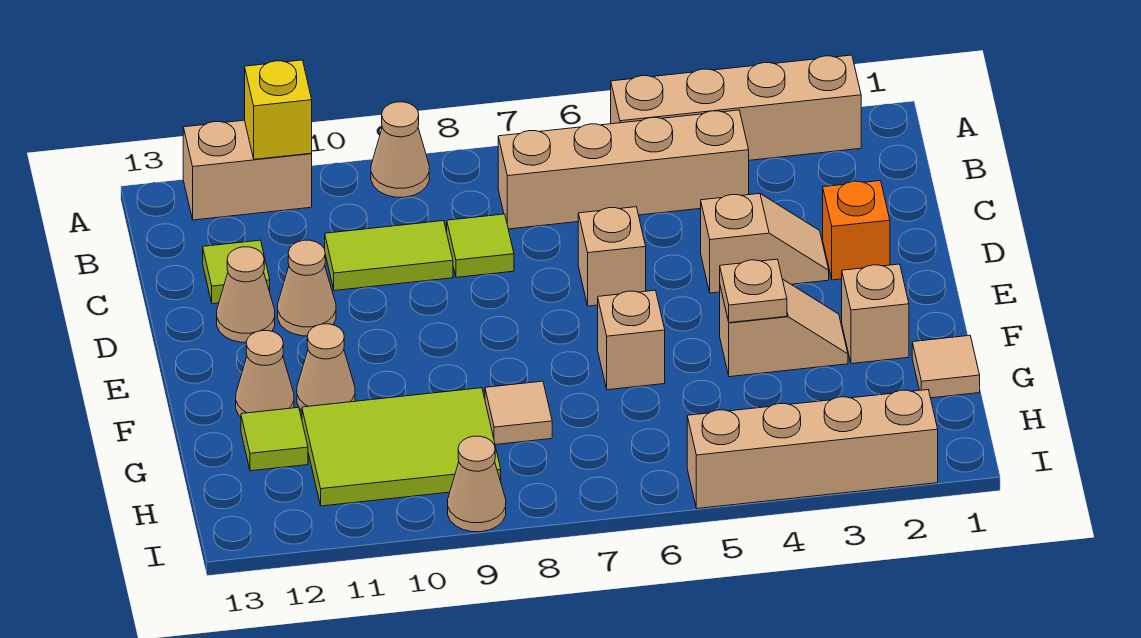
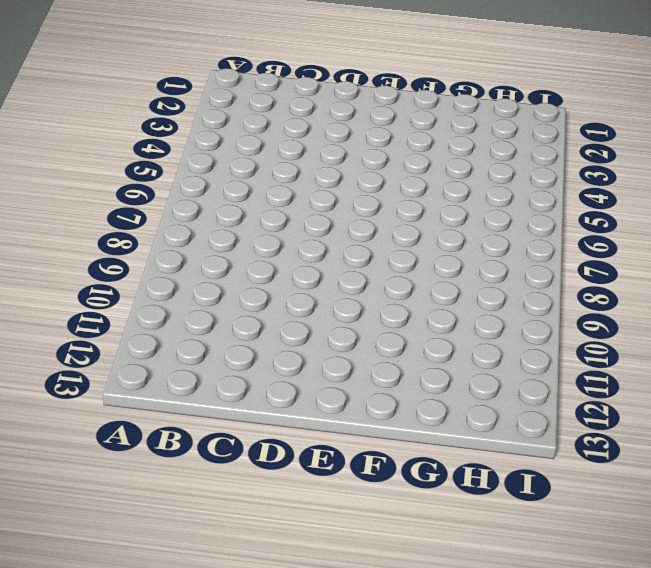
none -> tan brick A2:A5 level 1
none -> tan cone A9 level 1
none -> tan brick A11:A12 level 1

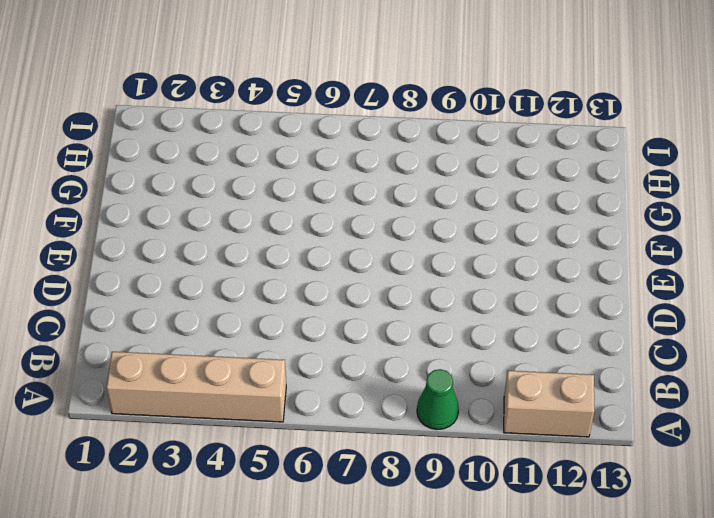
green cone A9 level 1 -> tan cone A9 level 1
none -> tan brick B4:B7 level 1
none -> lime tile C8 level 1
none -> lime tile C9:C10 level 1

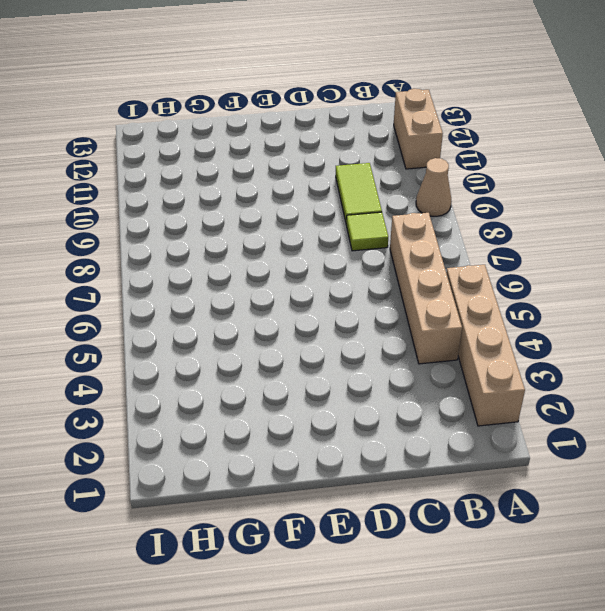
none -> lime tile C12 level 1
none -> orange brick D2 level 1
none -> tan slope D3:D4 level 1 top 4

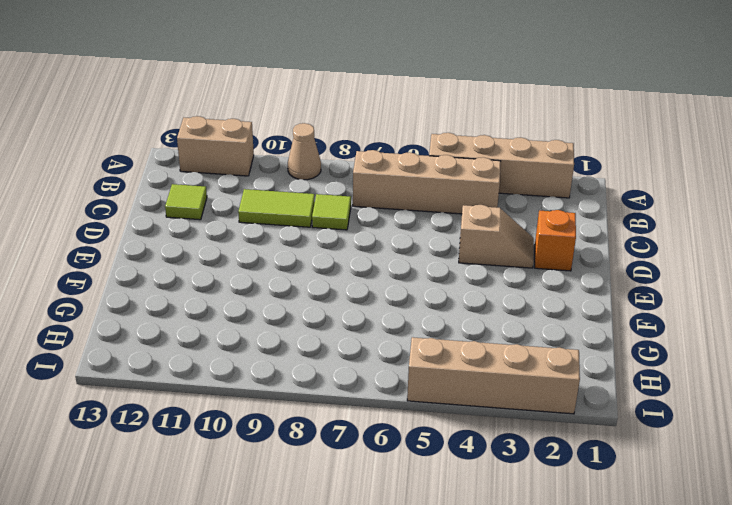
none -> tan brick D6 level 1
none -> tan cone D11 level 1
none -> tan cone D12 level 1

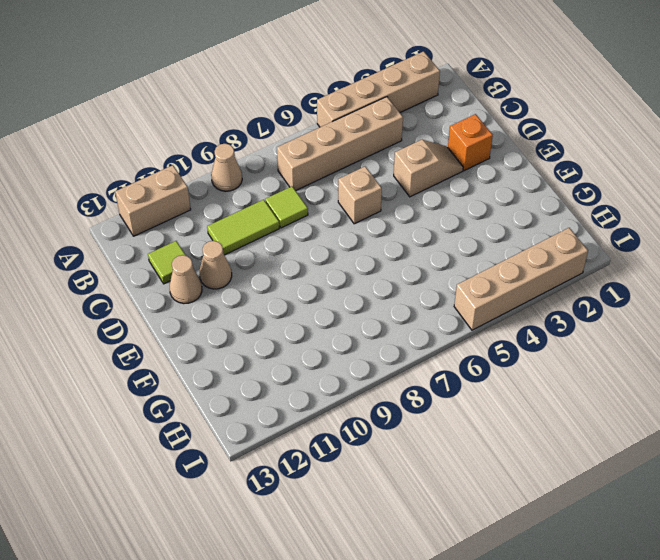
none -> tan brick F2 level 1
none -> tan slope F3:F4 level 1 top 4
none -> tan brick F6 level 1

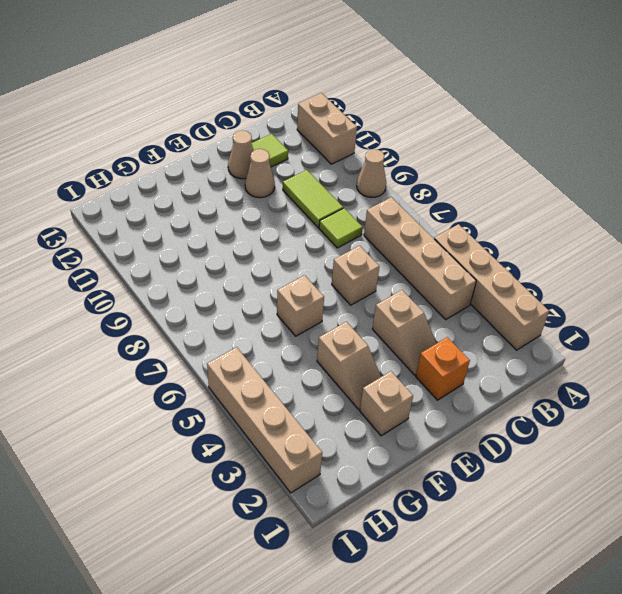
none -> tan cone F11 level 1
none -> tan cone F12 level 1
none -> tan tile G1 level 1

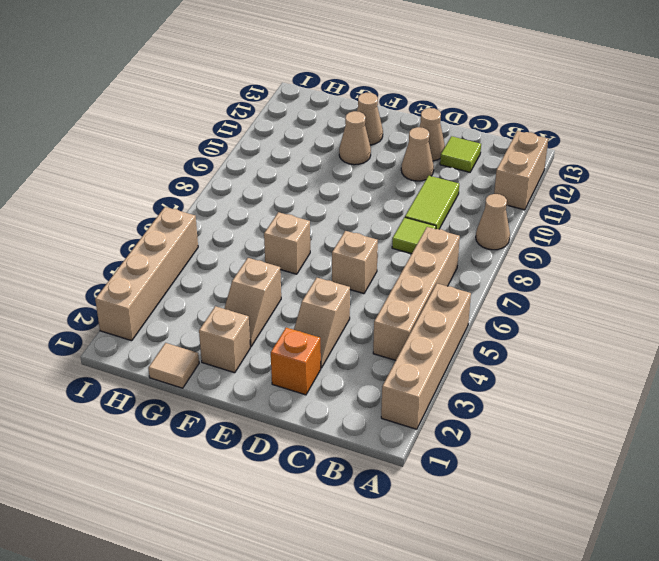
none -> tan tile G8 level 1
none -> lime tile G9:H11 level 1
none -> lime tile G12 level 1

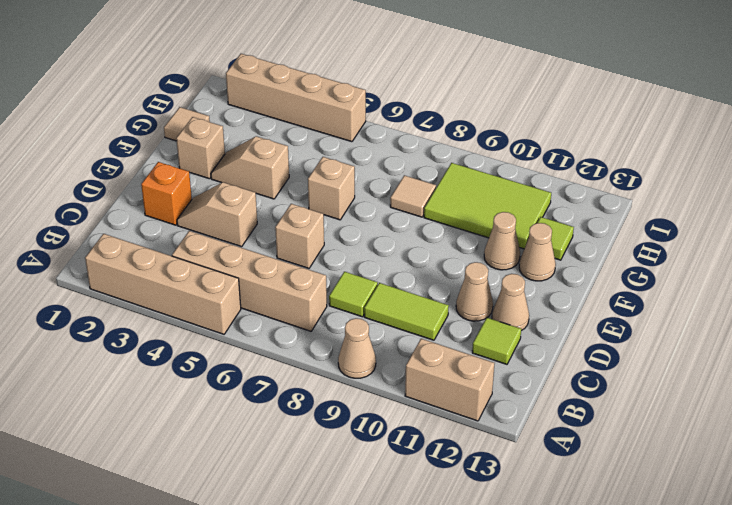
none -> tan cone I9 level 1
none -> yellow brick A11 level 2
none -> tan plate F4 level 2

